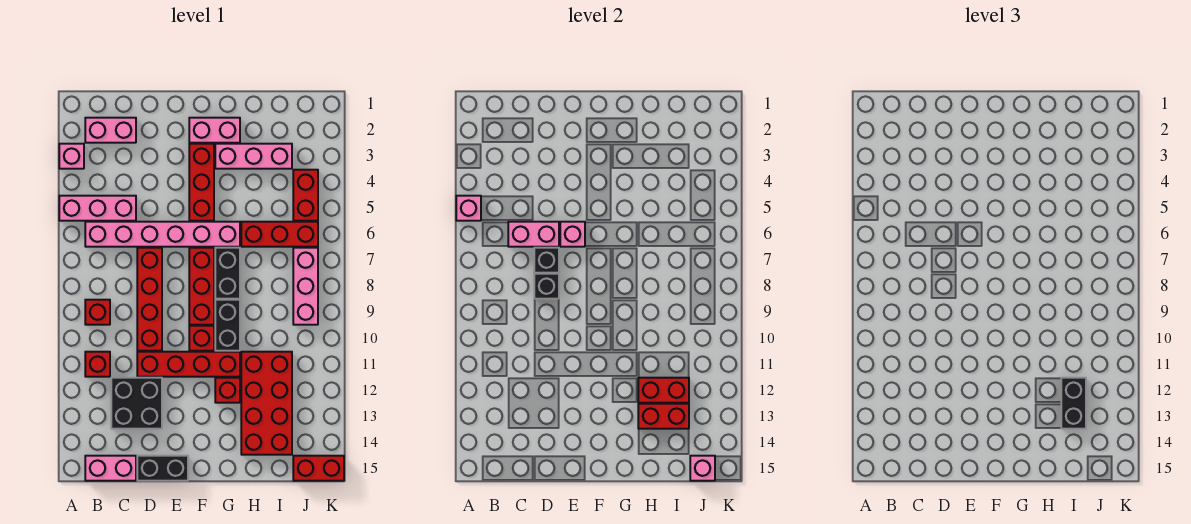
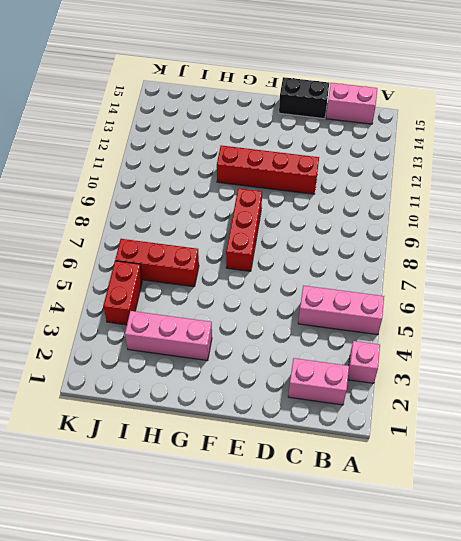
none -> pink brick B6:G6 level 1
none -> red brick B9 level 1
none -> red brick B11 level 1
none -> black brick C12:D13 level 1

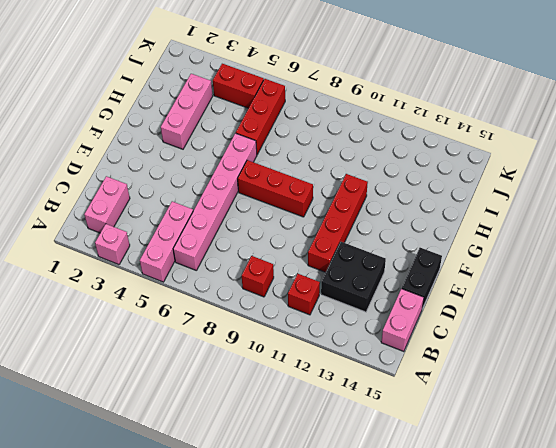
none -> red brick D7:D10 level 1
none -> pink brick F2:G2 level 1
none -> red brick F3:F5 level 1
none -> red brick F10 level 1

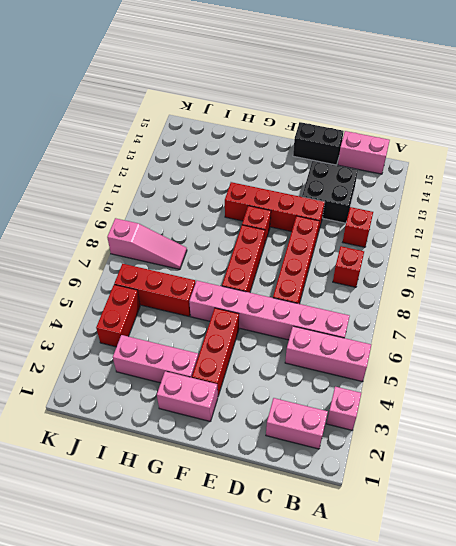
pink slope I8:K8 level 1 top K -> pink brick J7:J9 level 1
none -> black brick G7:G8 level 1
none -> black brick G9:G10 level 1
none -> red brick G12 level 1
none -> red brick H11:I14 level 1

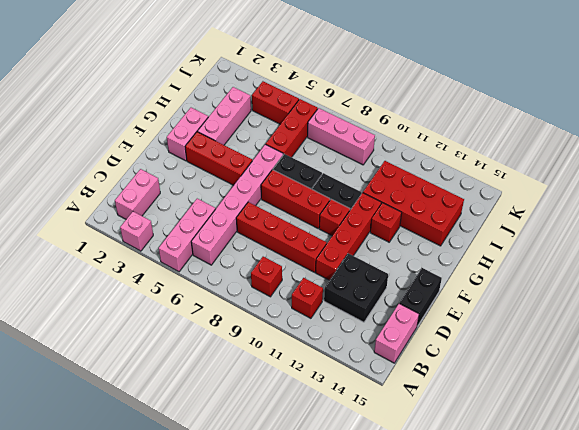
none -> red brick J15:K15 level 1
none -> pink brick A5 level 2
none -> pink brick C6:D6 level 2
none -> black brick D7 level 2

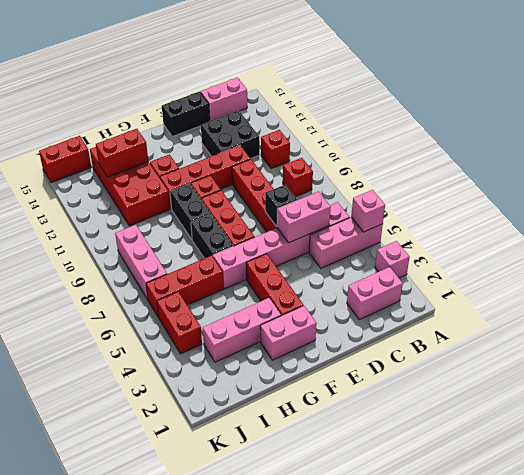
none -> black brick D8 level 2
none -> pink brick E6 level 2
none -> red brick H12:I12 level 2
none -> pink brick J15 level 2

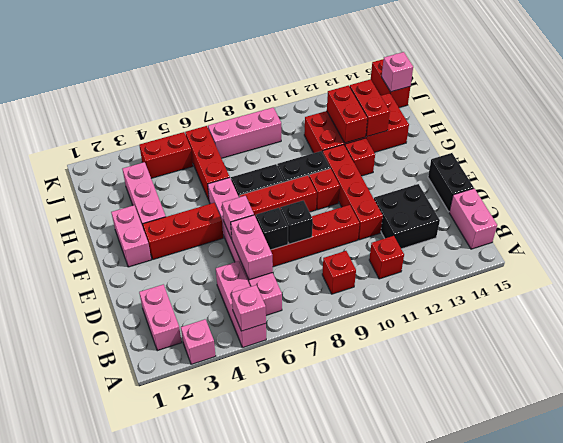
none -> black brick I12:I13 level 3

